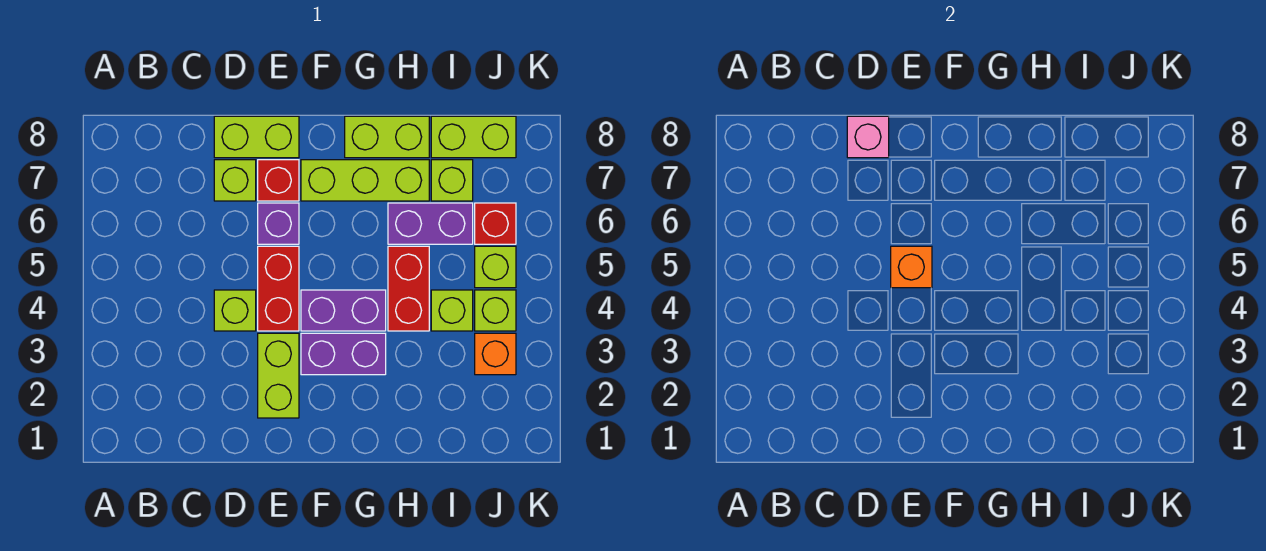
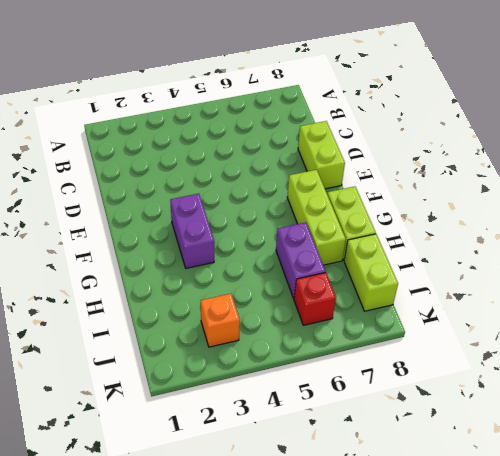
none -> lime brick D4 level 1
none -> lime brick D7 level 1
none -> lime brick E2:E3 level 1

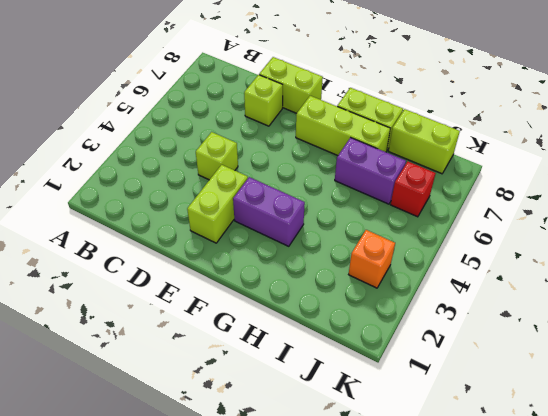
none -> red brick E4:E5 level 1
none -> purple brick E6 level 1
none -> red brick E7 level 1

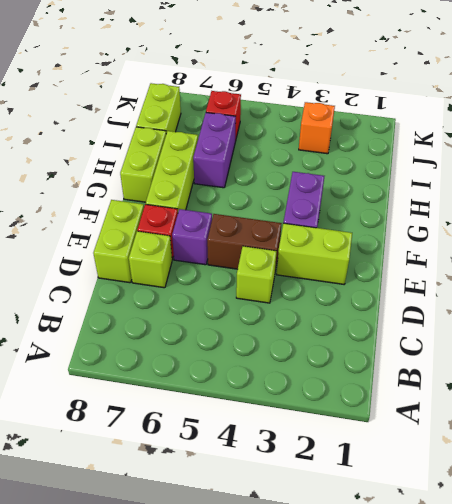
brown brick E4:E5 level 1 -> red brick E4:E5 level 1
none -> purple brick F4:G4 level 1
none -> red brick H4:H5 level 1
none -> lime brick I4 level 1

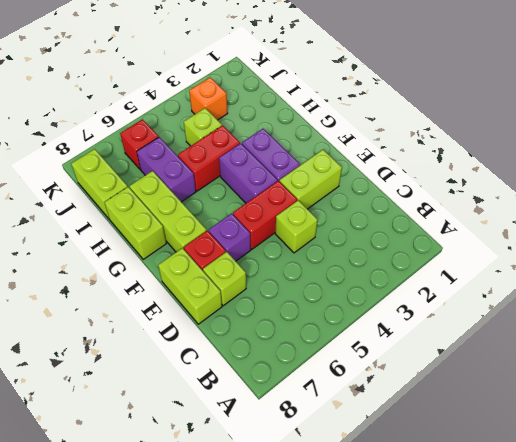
none -> lime brick I7 level 1
none -> lime brick J4 level 1
none -> lime brick J5 level 1

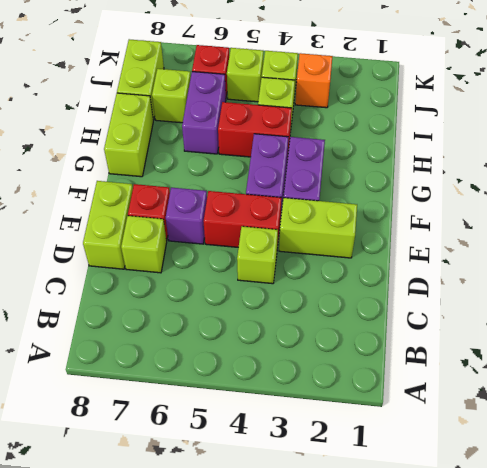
none -> lime brick F7:H7 level 1
none -> pink brick D8 level 2
none -> orange brick E5 level 2

